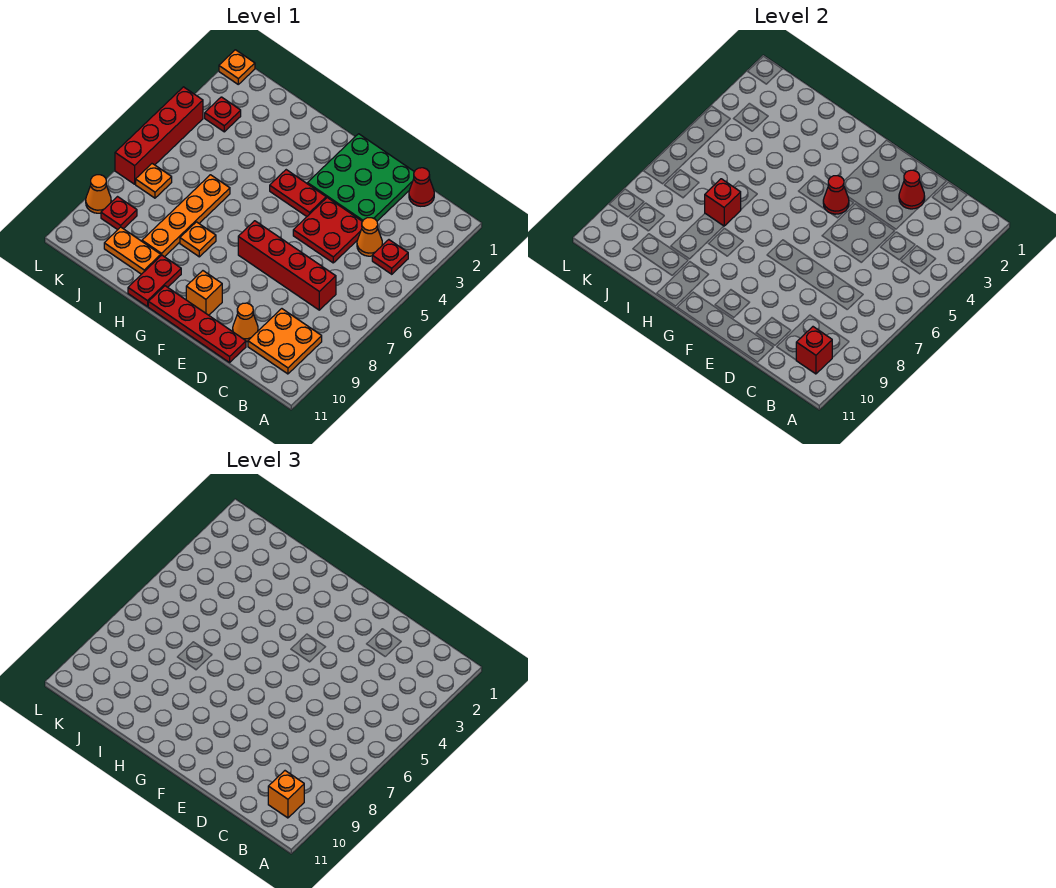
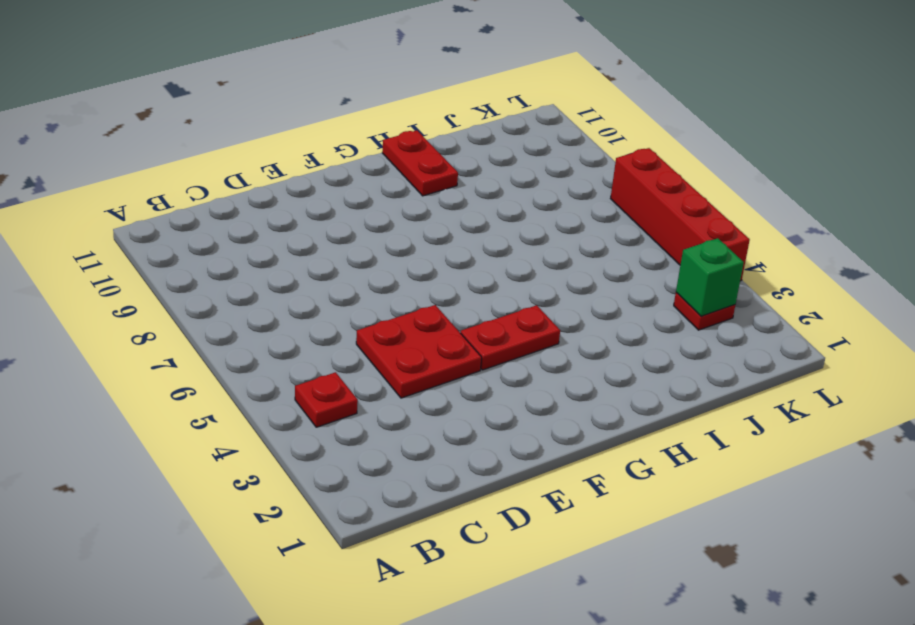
green brick K3 level 2 -> none
none -> orange plate B9:C10 level 1
none -> red cone C1 level 1
none -> orange cone C4 level 1

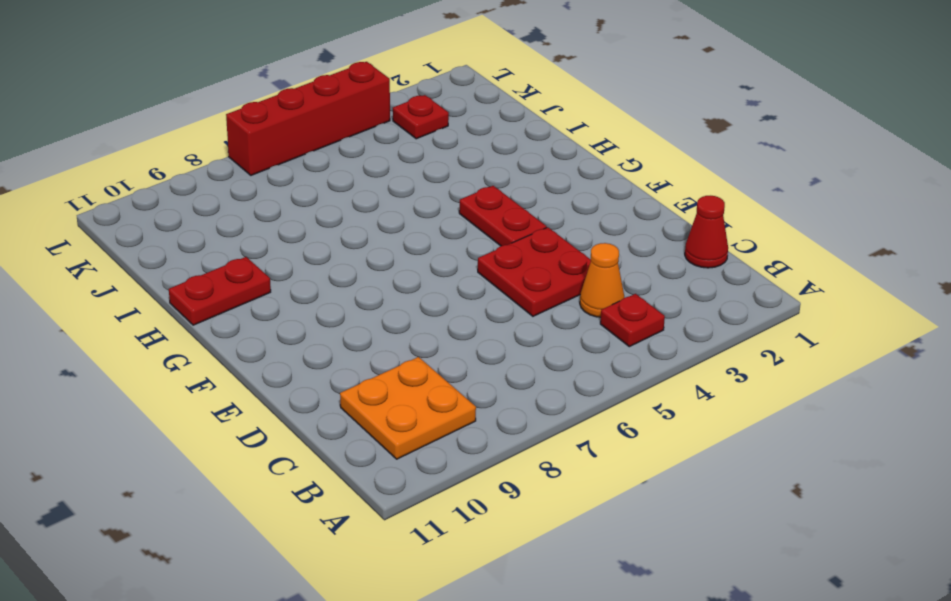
none -> red brick C7:F7 level 1
none -> green plate D1:F3 level 1
none -> orange cone D10 level 1

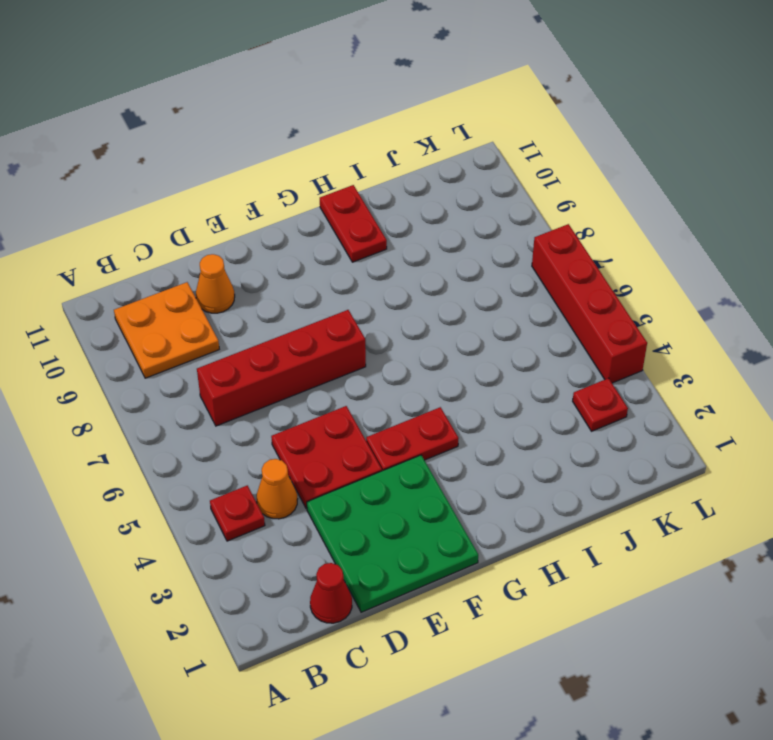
none -> red plate D11:G11 level 1
none -> orange brick F10 level 1
none -> orange plate H8 level 1

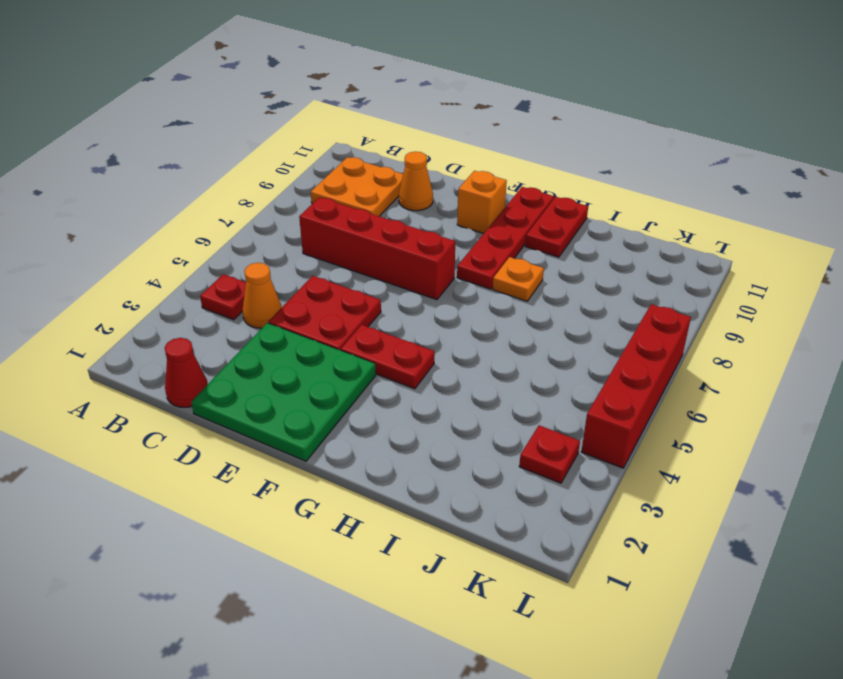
red plate G8:G11 level 1 -> red plate D11:G11 level 1
none -> orange plate I6:I9 level 1
none -> orange plate I10:J10 level 1
none -> orange plate K7 level 1

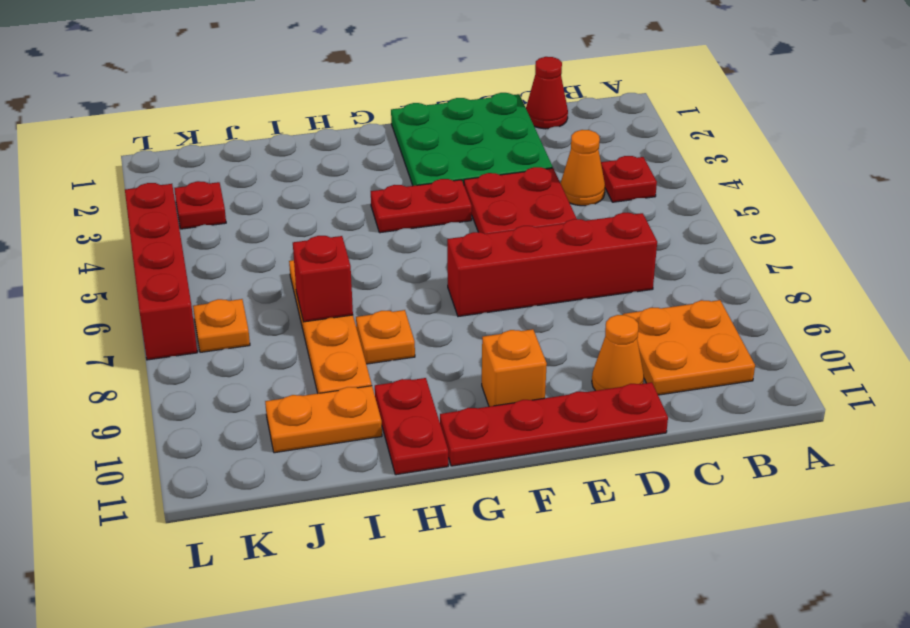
none -> red plate K9 level 1
none -> orange plate L1 level 1
none -> orange cone L9 level 1

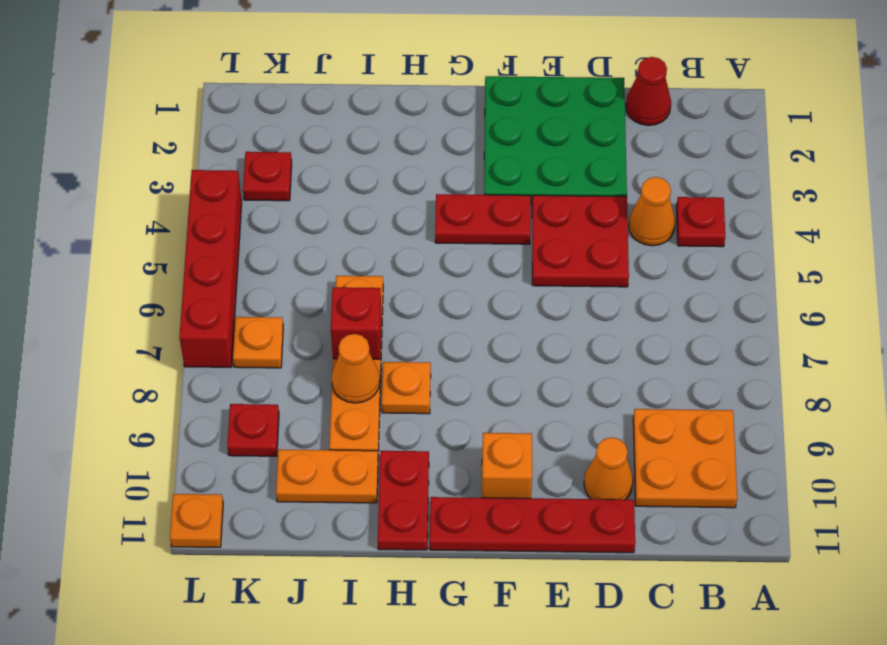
orange cone I8 level 2 -> orange cone L9 level 1
orange plate L11 level 1 -> orange plate L1 level 1
none -> red brick C7:F7 level 1
none -> red brick B10 level 2
none -> red cone D2 level 2

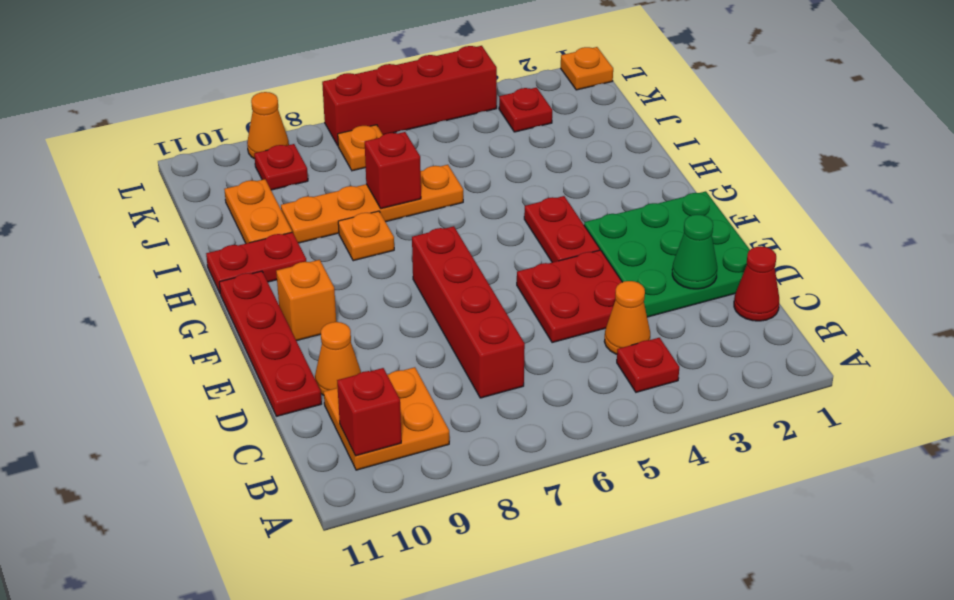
green cone D2 level 2 -> red cone D2 level 2
none -> red cone F4 level 2
none -> orange brick B10 level 3

